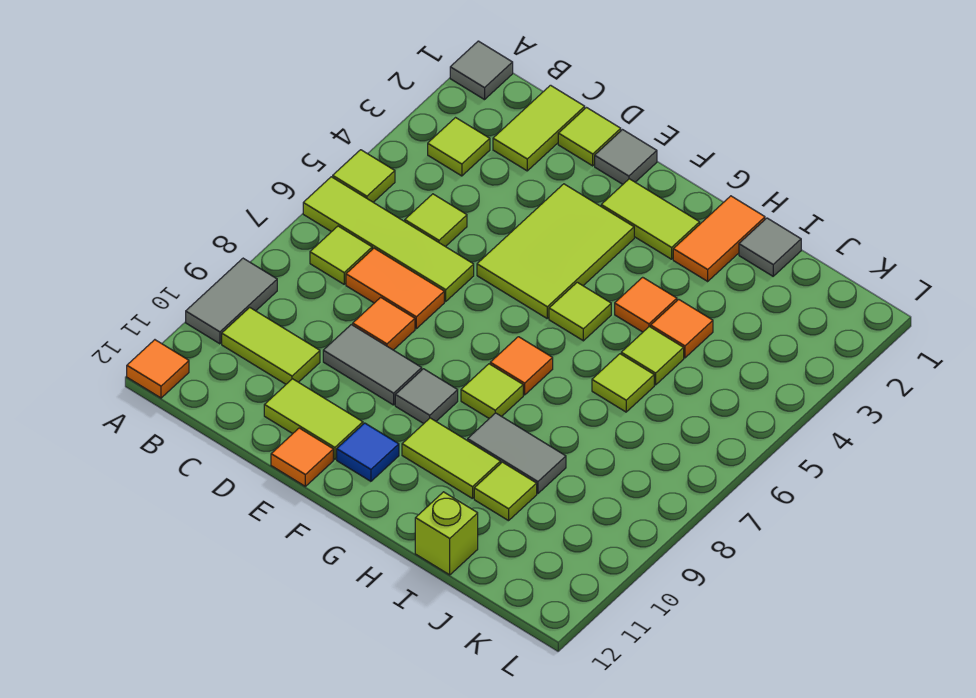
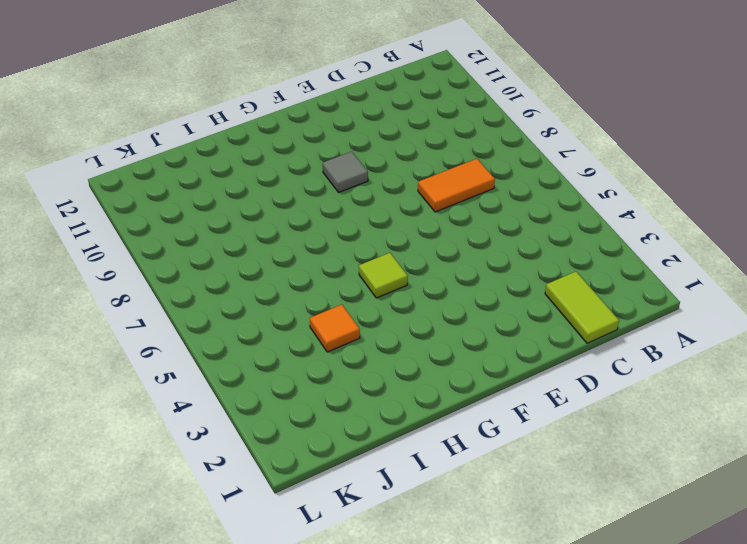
none -> grey tile A1 level 1
none -> lime tile A5 level 1
none -> lime tile A6:D6 level 1
none -> grey tile A9:A10 level 1

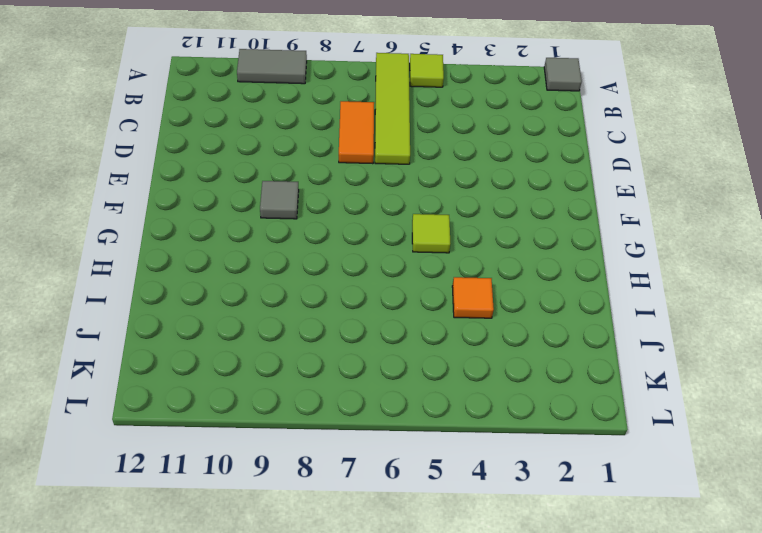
none -> orange tile A12 level 1
none -> lime tile B3 level 1
none -> lime tile B7 level 1
none -> lime tile B10:C10 level 1

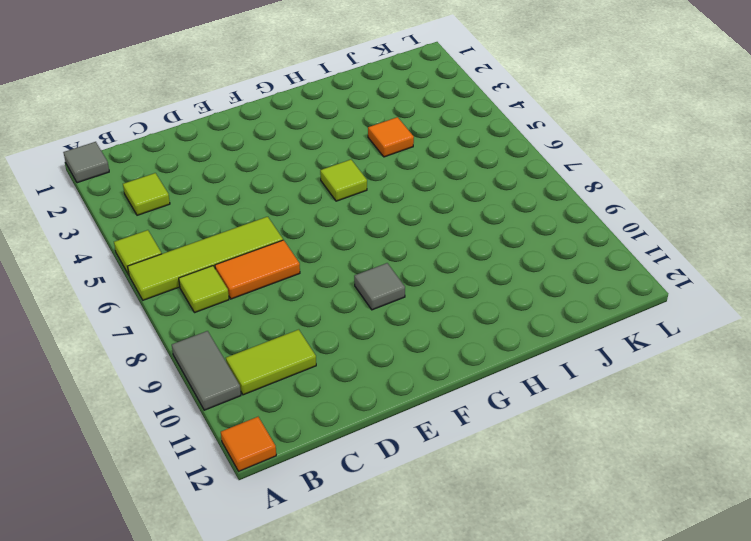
none -> lime tile C1:C2 level 1
none -> lime tile C5 level 1
none -> lime tile D1 level 1
none -> orange tile D8 level 1

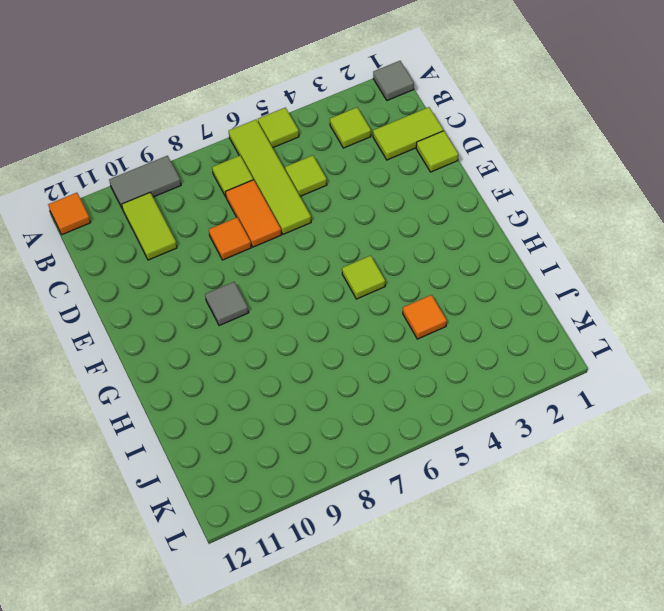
none -> grey tile D9:E9 level 1
none -> lime tile D11:E11 level 1
none -> grey tile E1 level 1
none -> lime tile E3:F5 level 1

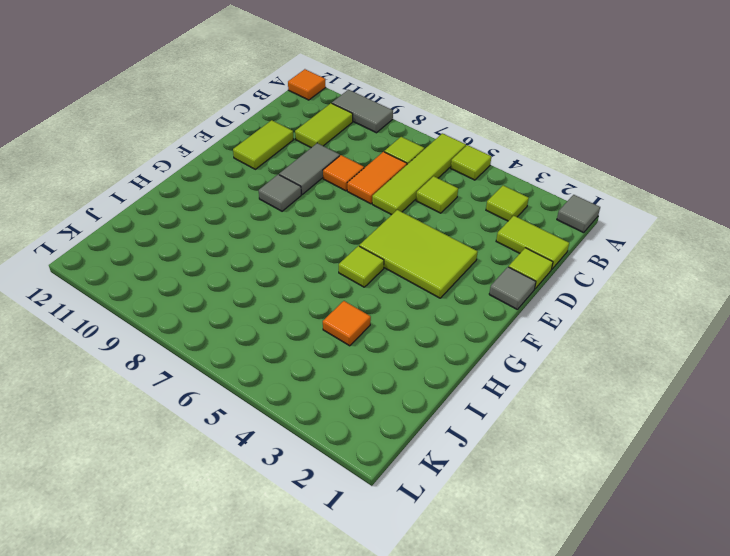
none -> orange tile E12 level 1
none -> lime tile F2:G2 level 1
none -> blue tile F11 level 1
none -> orange tile G7 level 1

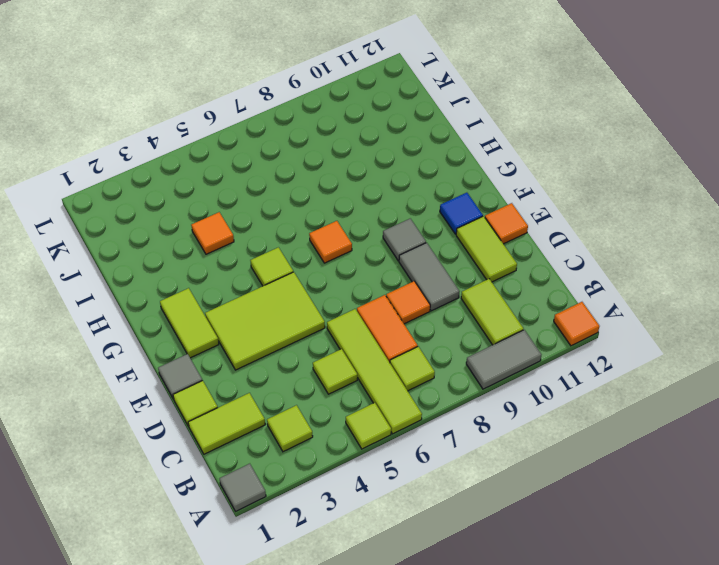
none -> lime tile G8 level 1
none -> lime tile G10:H10 level 1
none -> orange tile H1:H2 level 1
none -> orange tile H4 level 1

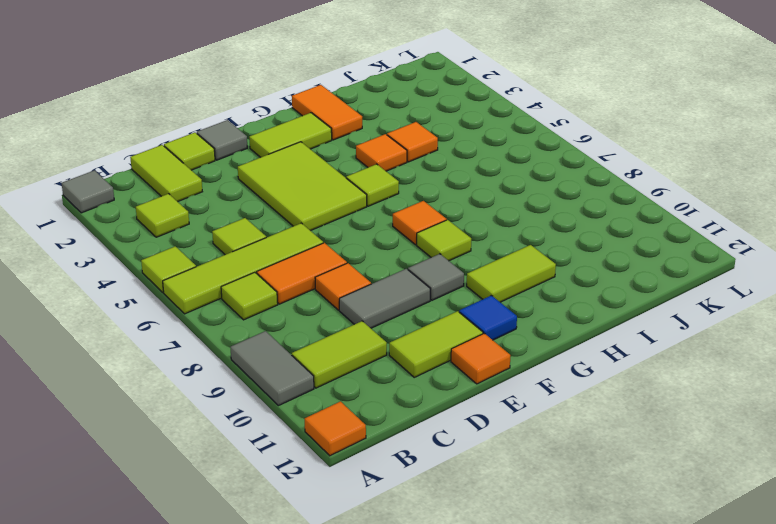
none -> grey tile H9:I9 level 1
none -> grey tile I1 level 1
none -> lime tile I5 level 1
none -> lime tile I6 level 1

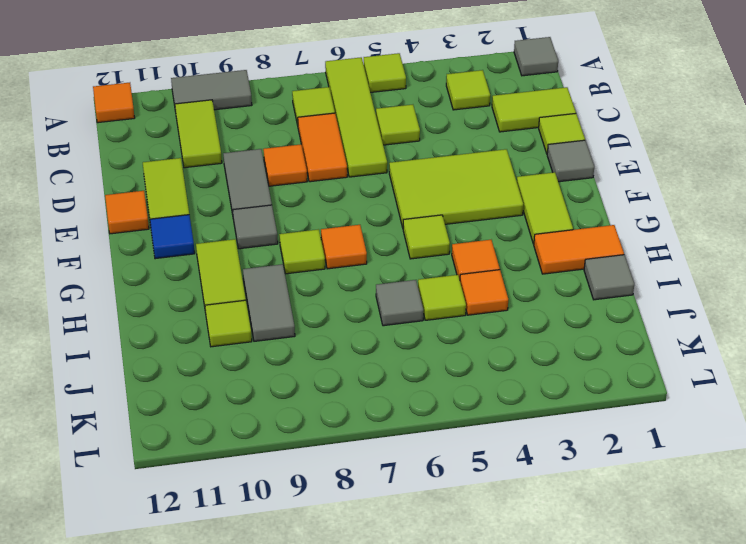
grey tile I6 level 1 -> lime tile I6 level 1
none -> lime brick I12 level 1

